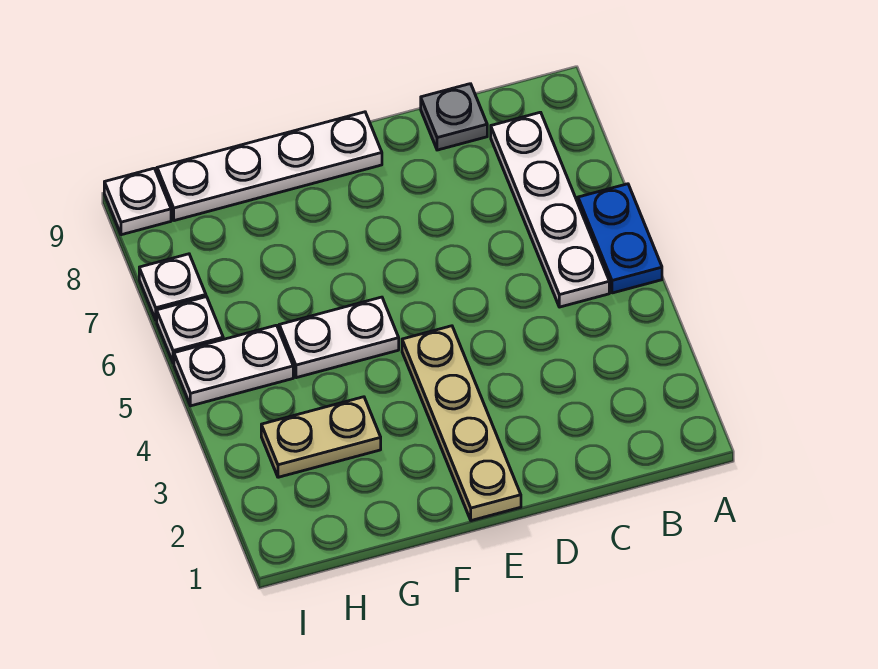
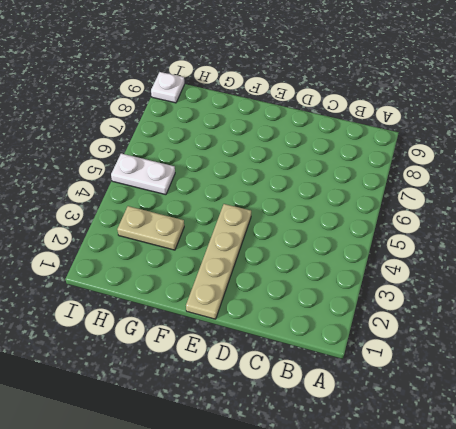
none -> blue plate A5:A6 level 1
none -> white plate B5:B8 level 1

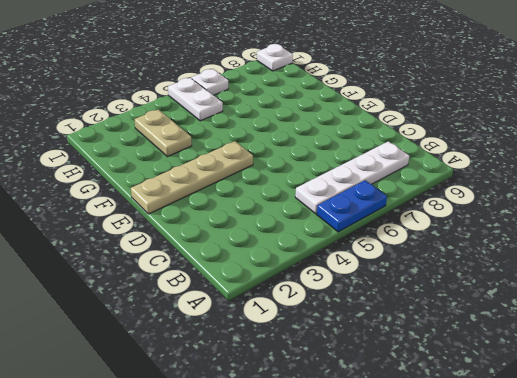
none -> grey plate C9 level 1
none -> white plate E9:H9 level 1

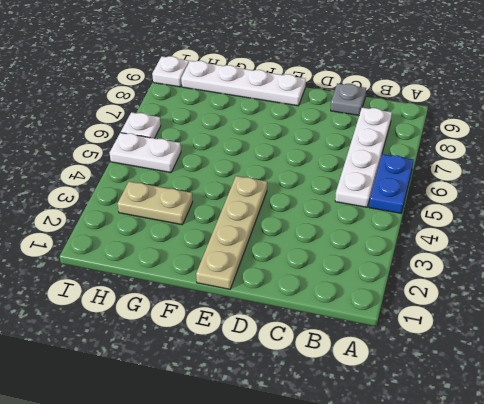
none -> white plate F5:G5 level 1
none -> white plate I7 level 1

